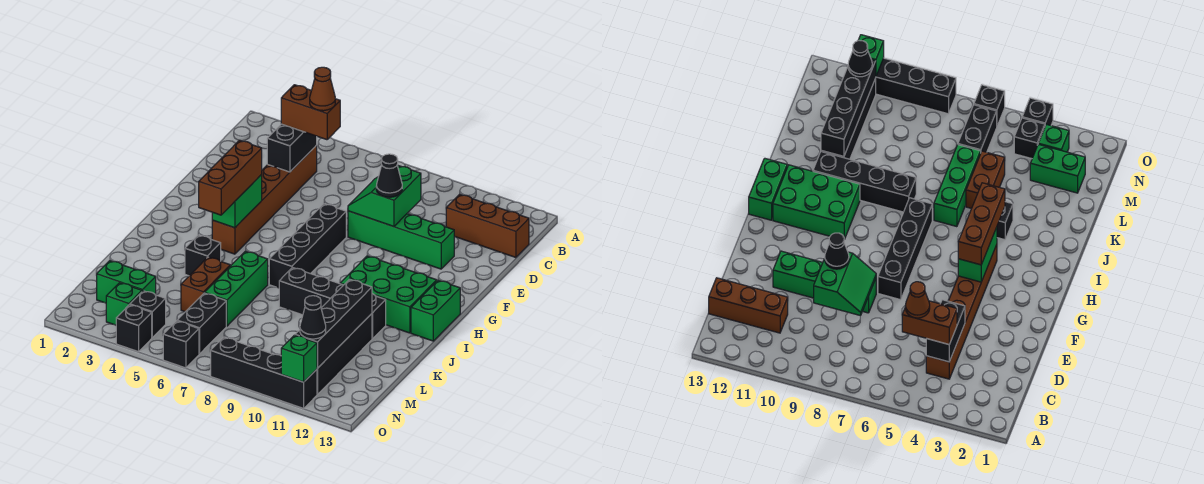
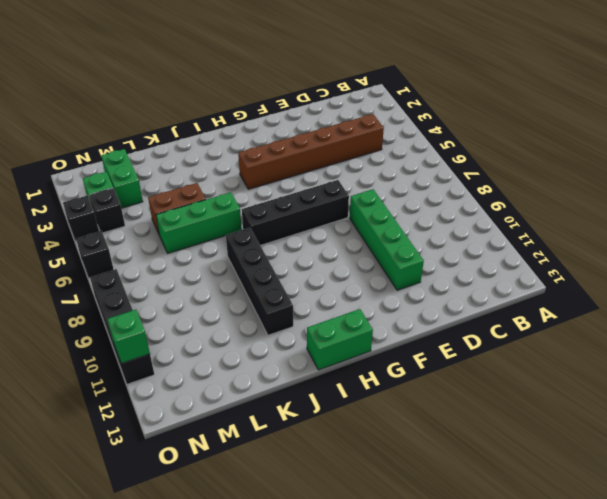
none -> brown brick C11:C13 level 1
none -> green brick H10:I12 level 1
none -> black brick J4 level 1

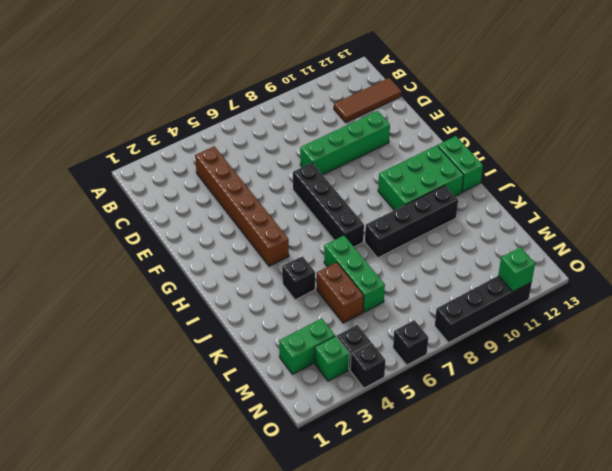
brown tile C11:C13 level 1 -> brown brick C11:C13 level 1
none -> black brick K11:N11 level 1
none -> black brick M6:N6 level 1
none -> black brick C4:D4 level 2

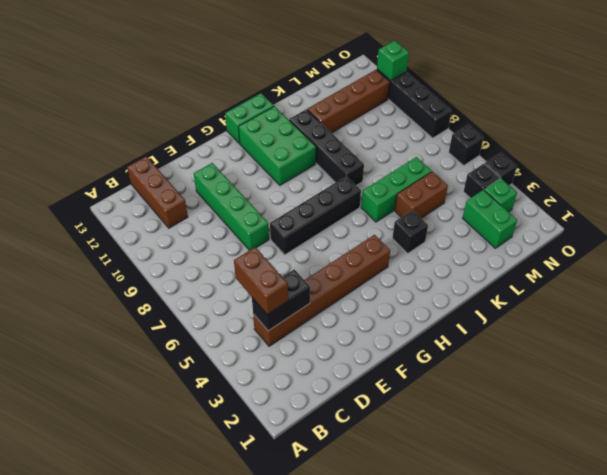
brown brick K11:N11 level 1 -> black brick K11:N11 level 1
none -> black brick M6:N6 level 1
none -> green slope D8:E9 level 2 top 9
none -> green brick G4:H4 level 2

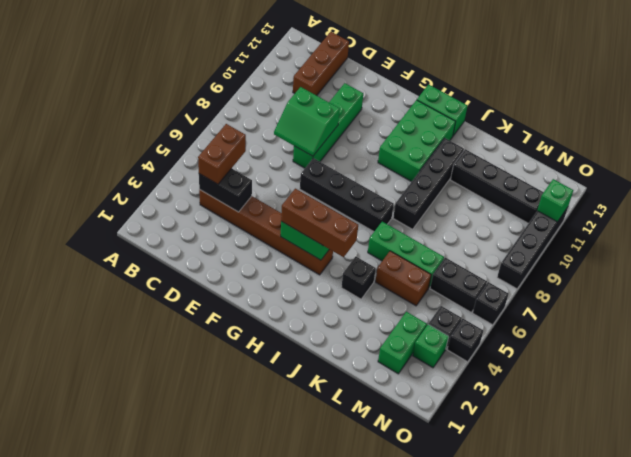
none -> black brick K11:N11 level 2
none -> black cone E9 level 3
none -> black cone N11 level 3

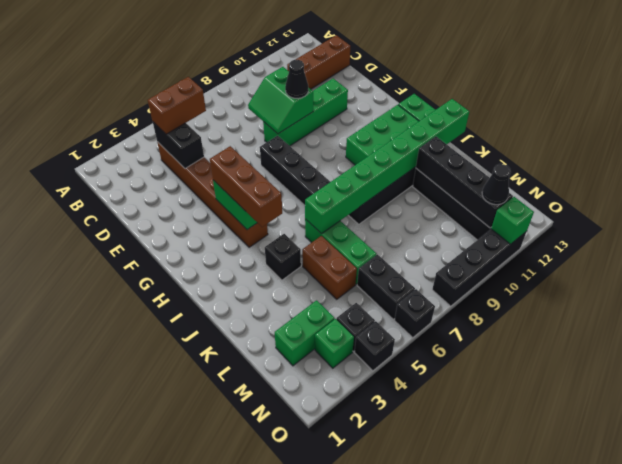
green brick J6:J13 level 2 -> none
none -> brown cone C5 level 4

